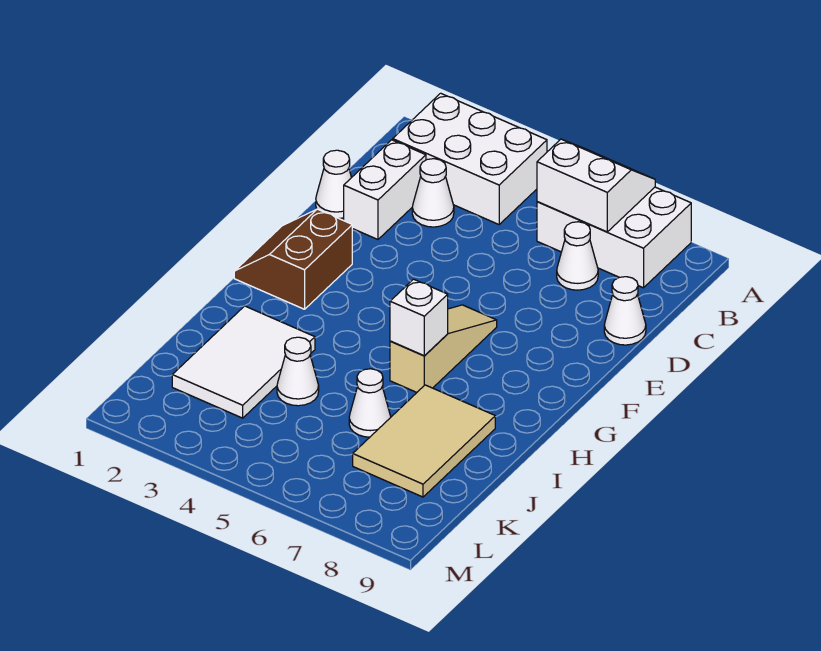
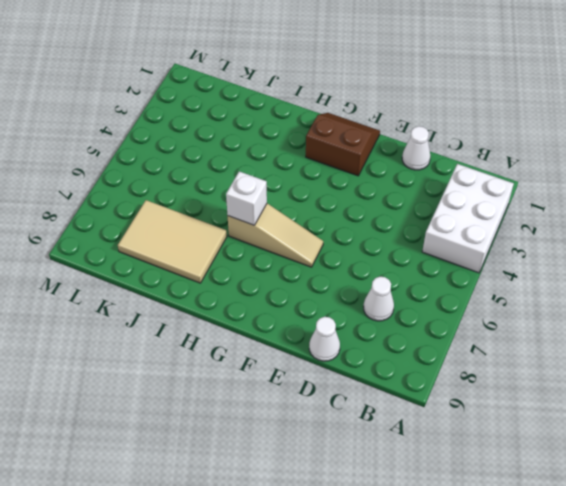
none -> white brick A6:B8 level 1
none -> white brick C2:D2 level 1
none -> white cone C3 level 1

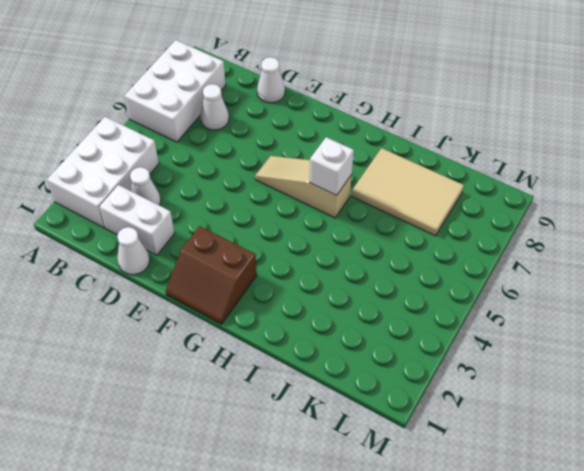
none -> white tile I2:K3 level 1
none -> white cone J4 level 1
none -> white cone J6 level 1

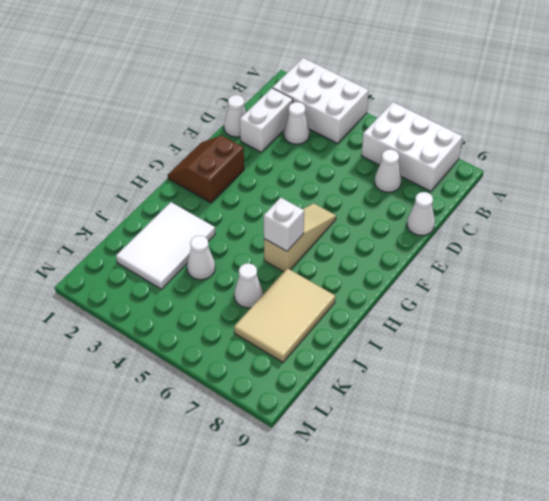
none -> white slope A6:B7 level 2 top B

